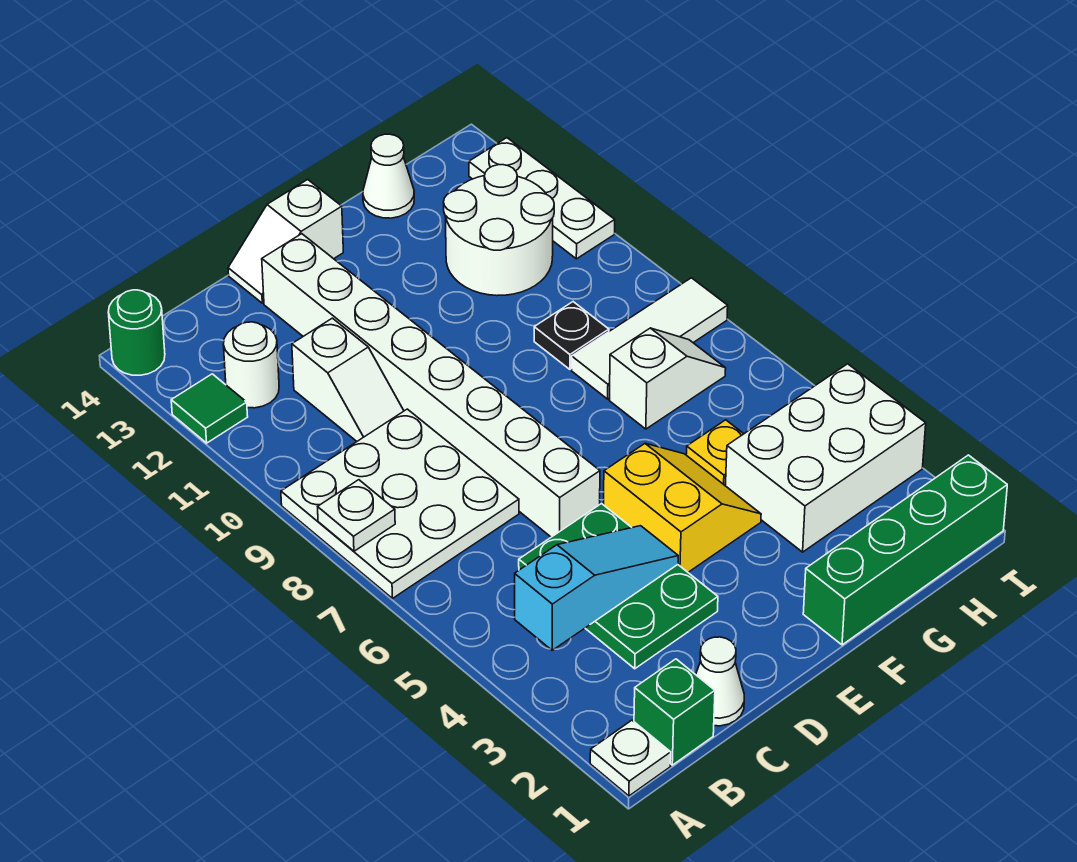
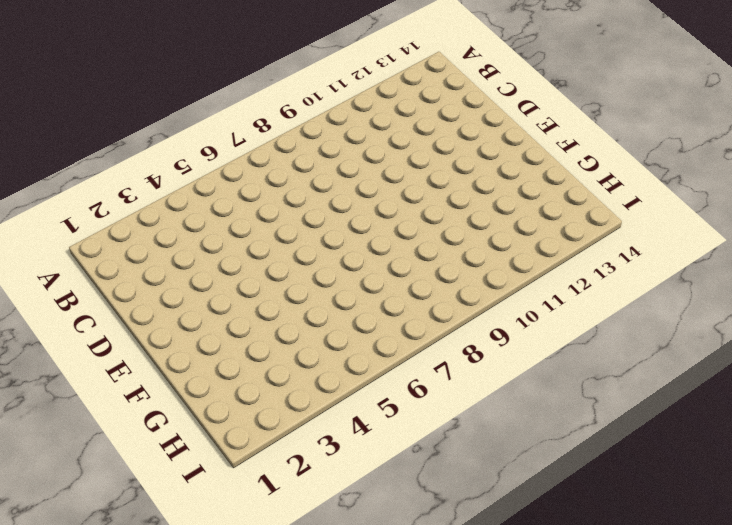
none -> white plate A1 level 1
none -> white plate A7:C9 level 1
none -> green tile A12 level 1

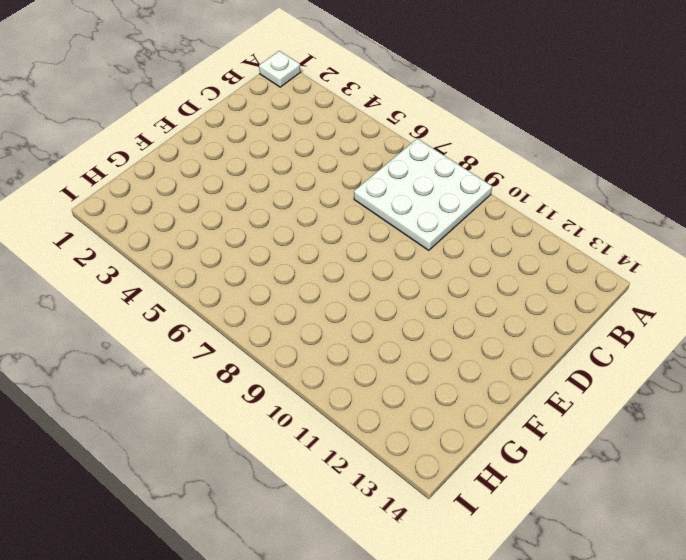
none -> green tile A12 level 1
none -> green round brick A14 level 1
none -> green brick B1 level 1

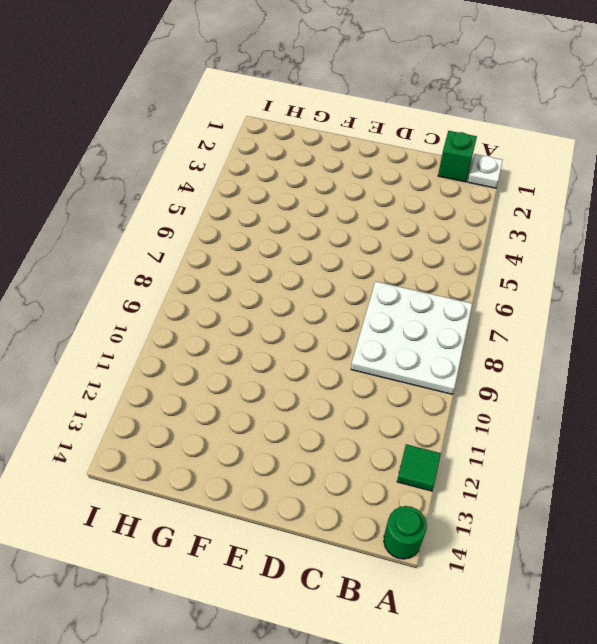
none -> white round brick B12 level 1
none -> white cone C1 level 1
none -> green plate C3:D5 level 1

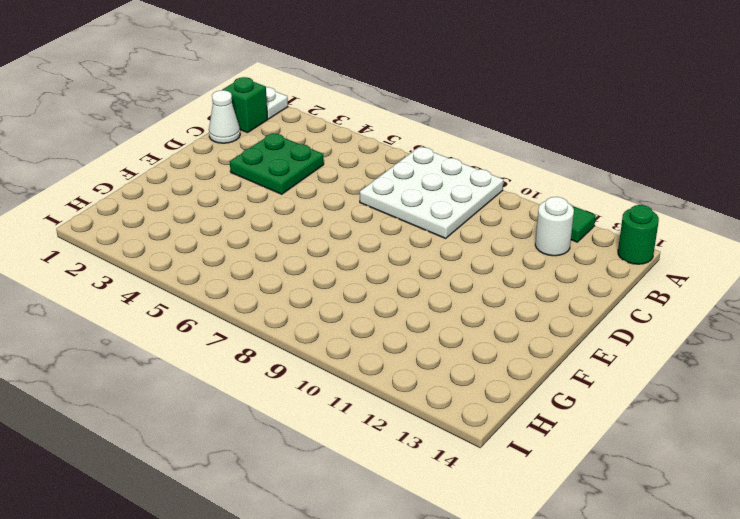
green plate C3:D4 level 1 -> green plate C3:D5 level 1
none -> white slope C10:C11 level 1 top 11
none -> white brick D6:D13 level 1
none -> white slope D14:E14 level 1 top E

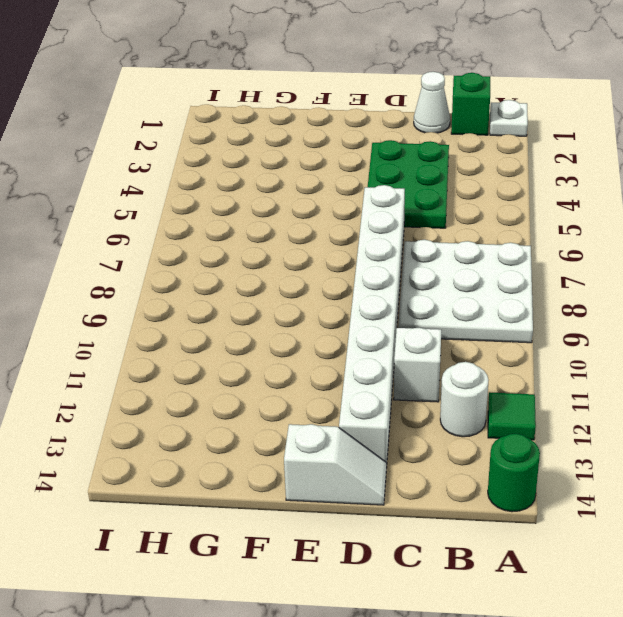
none -> yellow slope E4:F5 level 1 top E
none -> green brick F1:I1 level 1
none -> white brick G3:I4 level 1

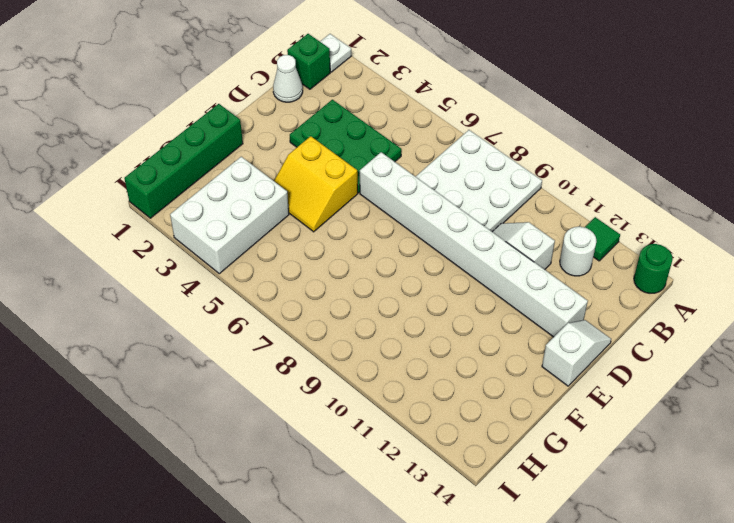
none -> yellow plate G5 level 1
none -> white slope G7:H7 level 1 top G
none -> white tile G8:I8 level 1

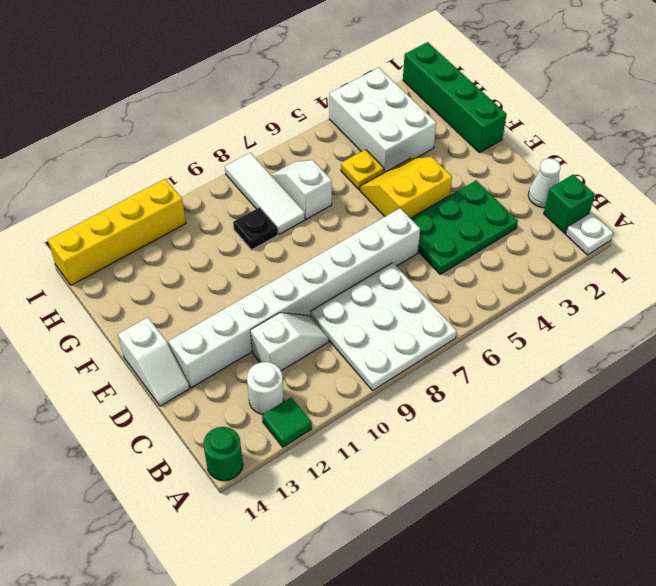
yellow brick I11:I14 level 1 -> white plate I11:I13 level 1
none -> white round brick G11:H12 level 1
none -> white cone G14 level 1
none -> white plate A8 level 2

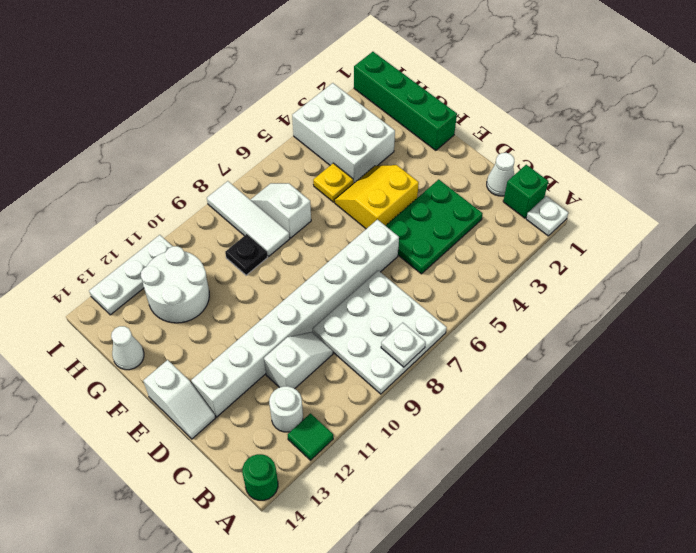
none -> cyan slope B4:D4 level 2 top B

